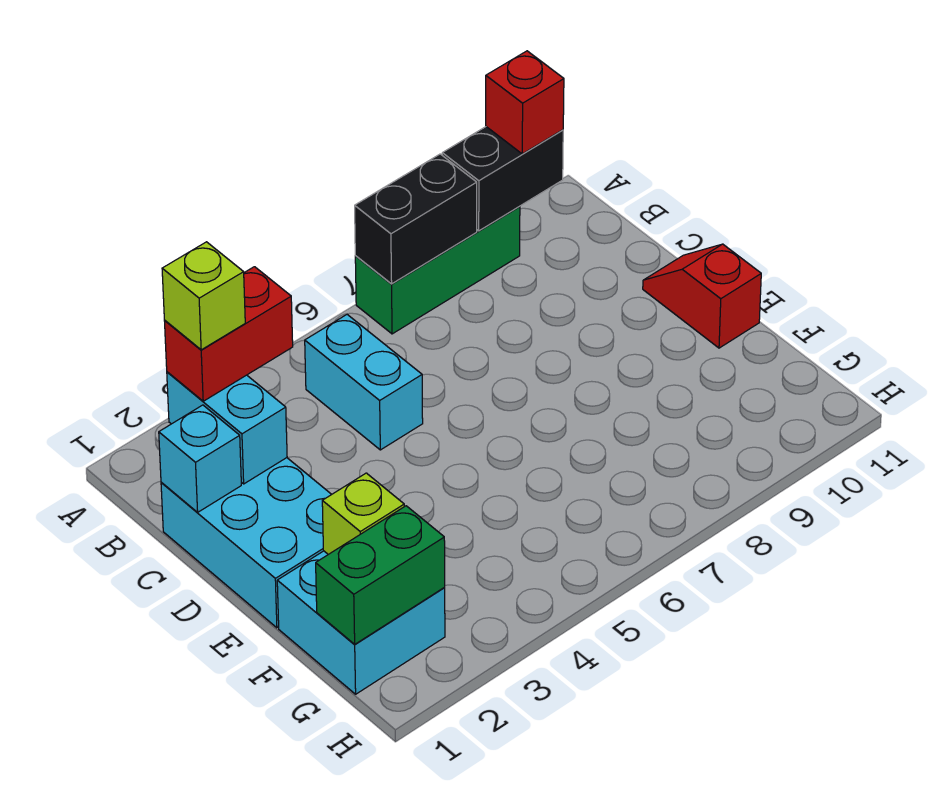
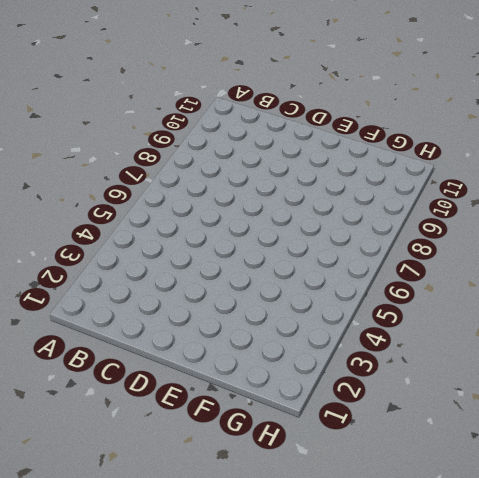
none -> green brick A7:A9 level 1
none -> cyan brick B5:C5 level 1
none -> cyan brick C1:E2 level 1

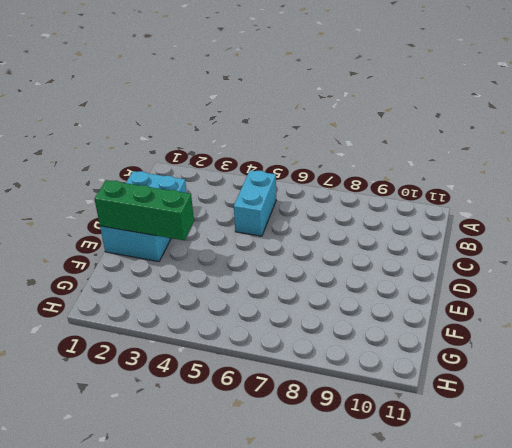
green brick E1:E3 level 2 -> green brick A7:A9 level 1
none -> red slope D11:E11 level 1 top E
none -> cyan brick F1:G2 level 1
none -> black brick A7:A8 level 2

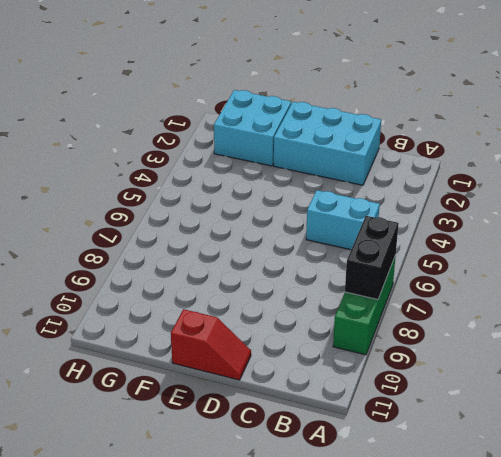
none -> black brick A9:A10 level 2
none -> cyan brick B2:C2 level 2
none -> cyan brick C1 level 2

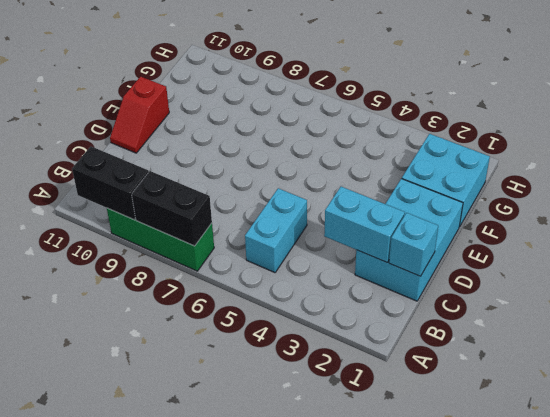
cyan brick C2:C3 level 2 -> cyan brick B2:C2 level 2
none -> lime brick F2 level 2
none -> green brick G1:G2 level 2
none -> red brick A10 level 3

